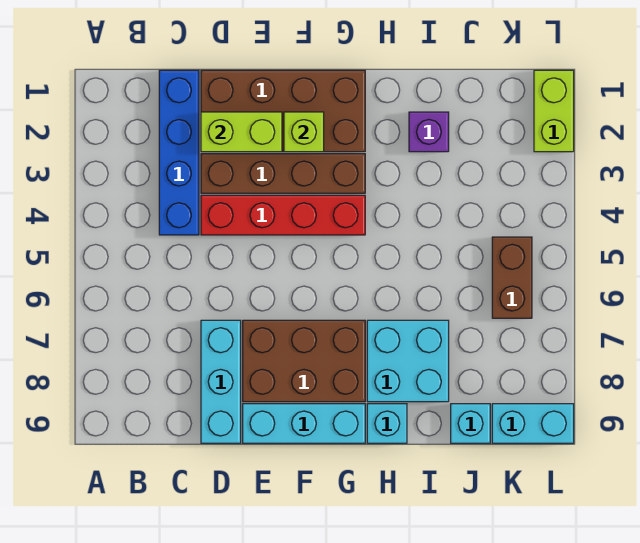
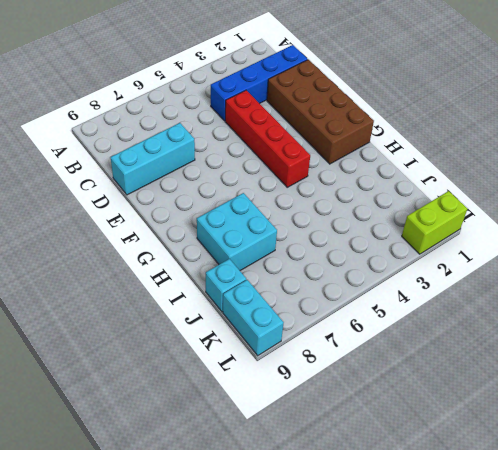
none -> brown brick D3:G3 level 1
none -> brown brick E7:G8 level 1
none -> cyan brick E9:G9 level 1

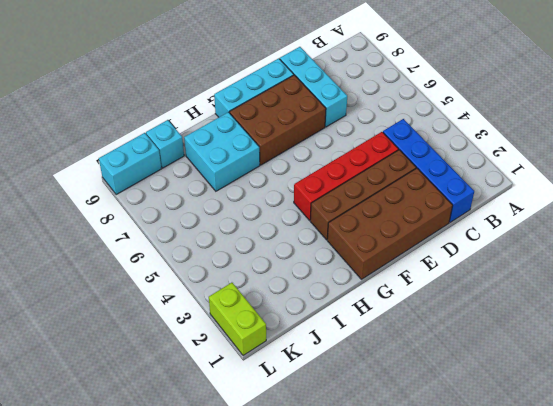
none -> cyan brick H9 level 1
none -> purple brick I2 level 1
none -> brown brick K5:K6 level 1

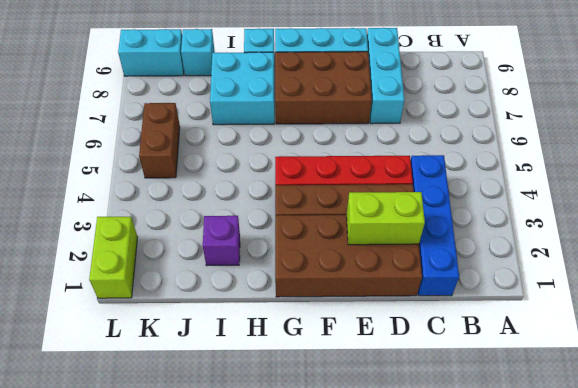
none -> lime brick F2 level 2

